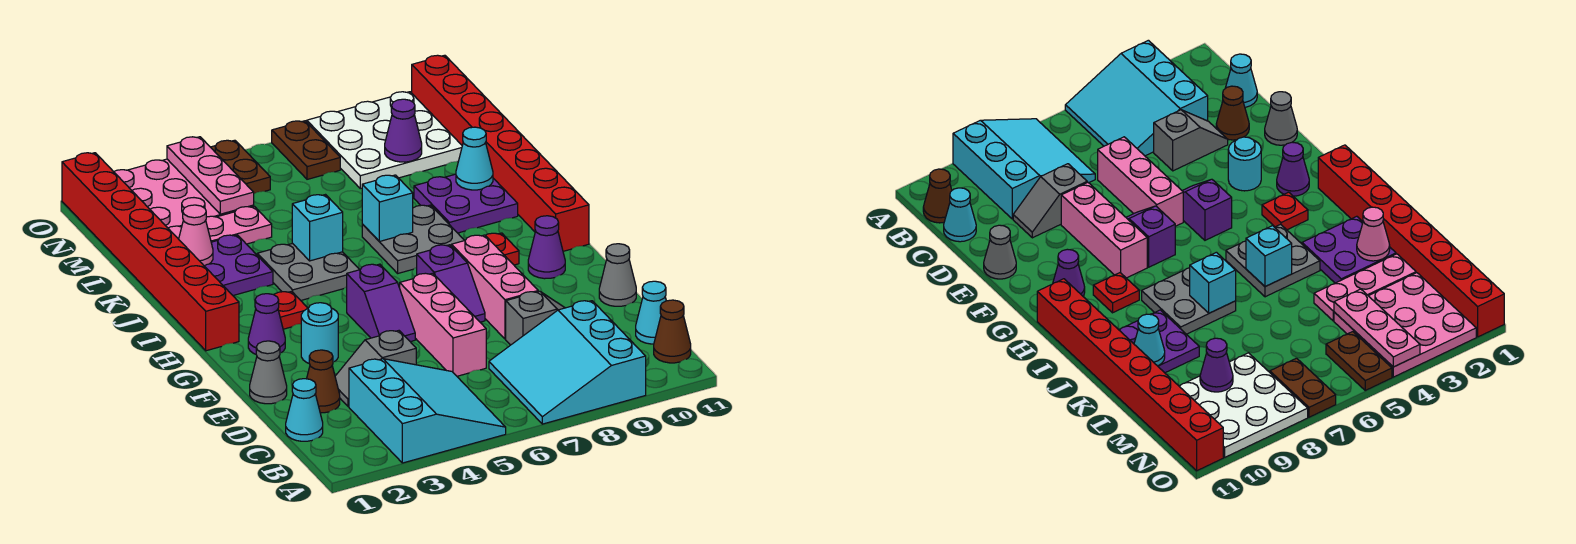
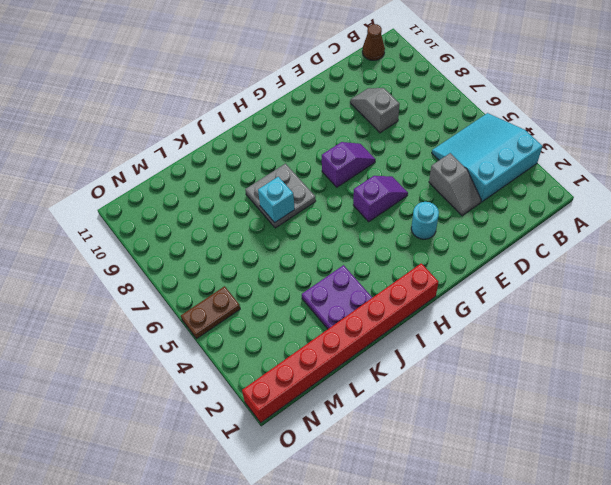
none -> cyan slope A7:C9 level 1 top 9
none -> cyan cone C1 level 1
none -> cyan cone C11 level 1
none -> brown cone D2 level 1

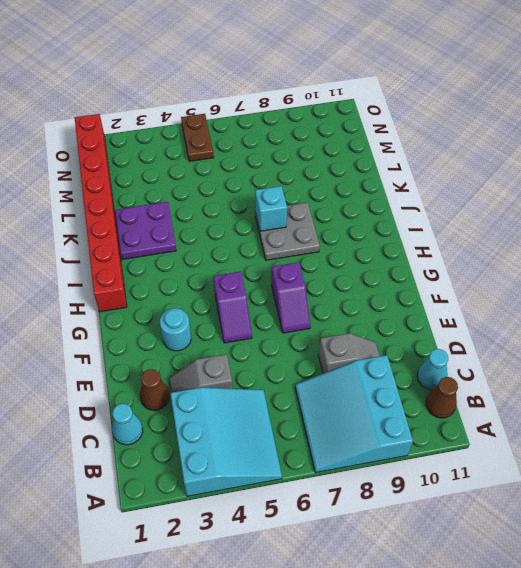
none -> pink brick D6:F6 level 1
none -> grey cone E1 level 1
none -> pink brick E8:G8 level 1
none -> grey cone E11 level 1

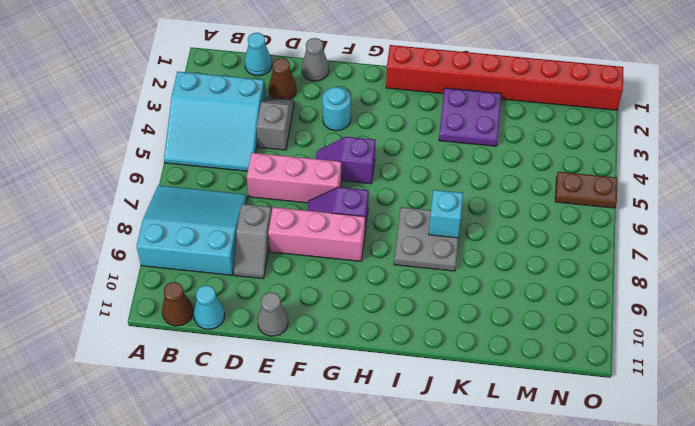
none -> purple cone G2 level 1
none -> purple cone G10 level 1
none -> red plate H3 level 1
none -> red plate H9 level 1

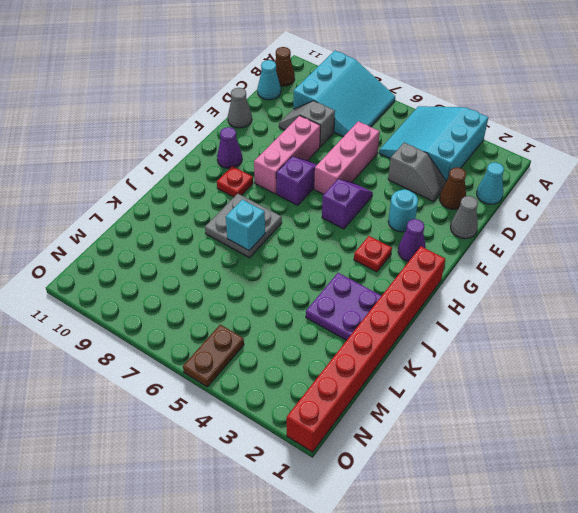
none -> red brick H11:O11 level 1
none -> grey plate I4:J5 level 1
none -> purple plate J9:K10 level 1
none -> pink plate L2:L4 level 1

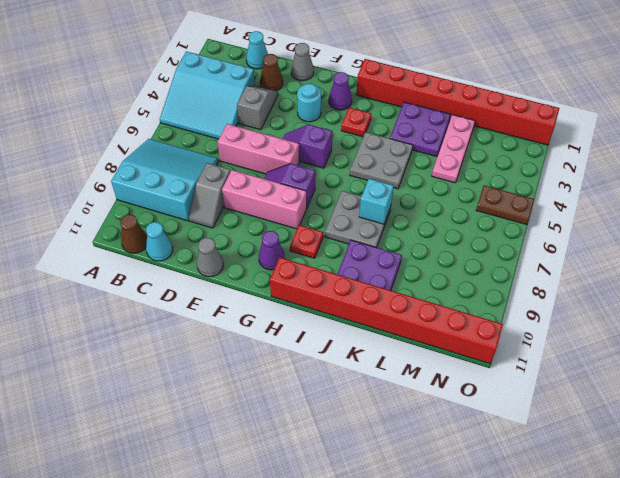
none -> pink plate M2:O4 level 1
none -> white plate M8:O10 level 1
none -> brown plate N7:O7 level 1
none -> cyan brick J5 level 2

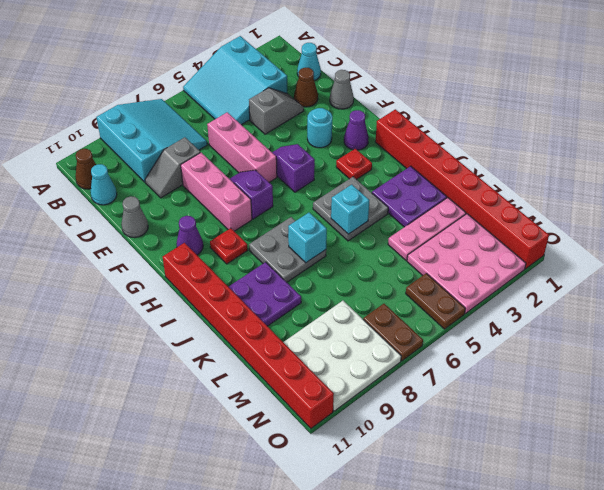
none -> pink cone K2 level 2
none -> cyan cone K10 level 2
none -> pink plate M4:O4 level 2
none -> purple cone M9 level 2

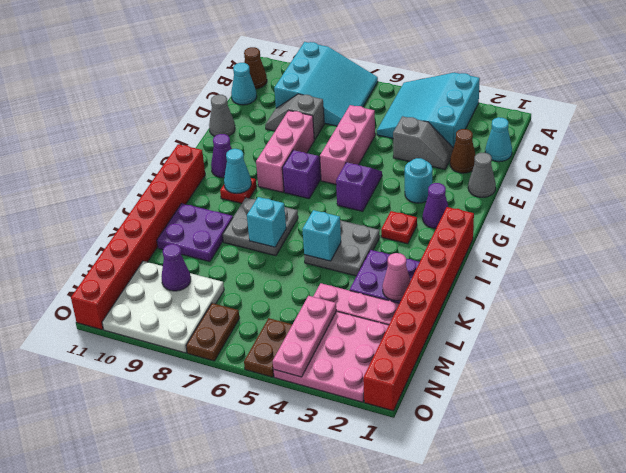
cyan cone H9 level 2 -> cyan cone K10 level 2

